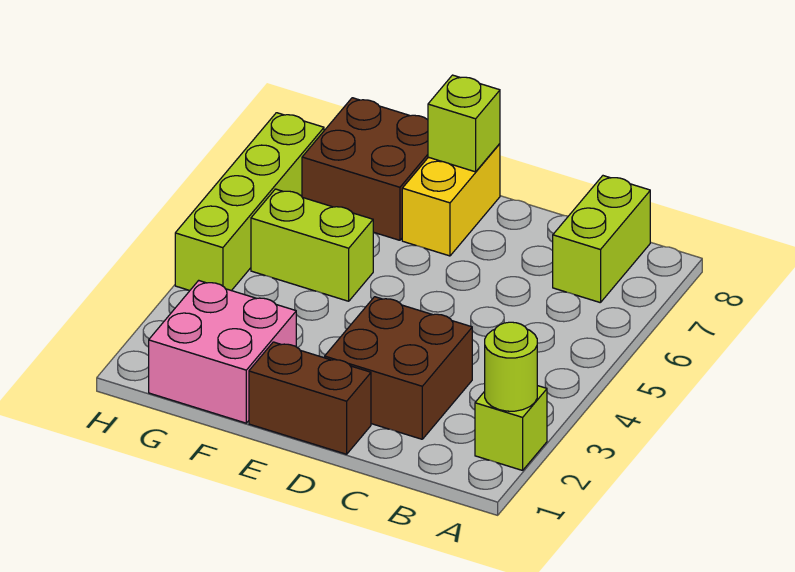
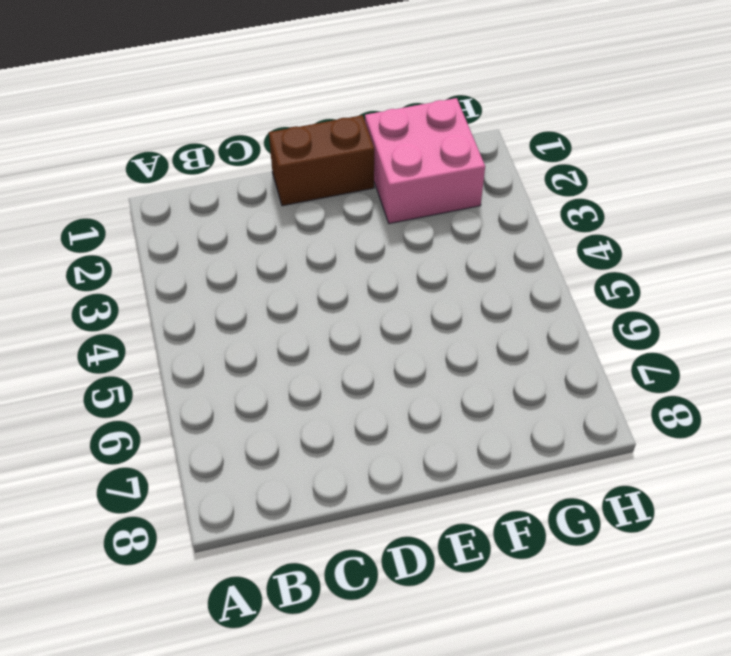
none -> lime brick A2 level 1
none -> lime brick B7:B8 level 1

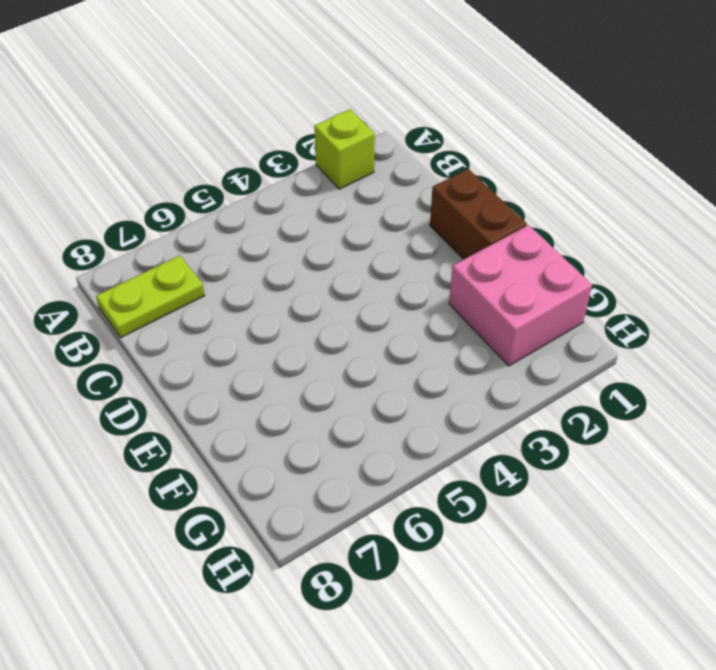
lime plate B7:B8 level 1 -> lime brick B7:B8 level 1
none -> brown brick C2:D3 level 1
none -> yellow brick E7:E8 level 1

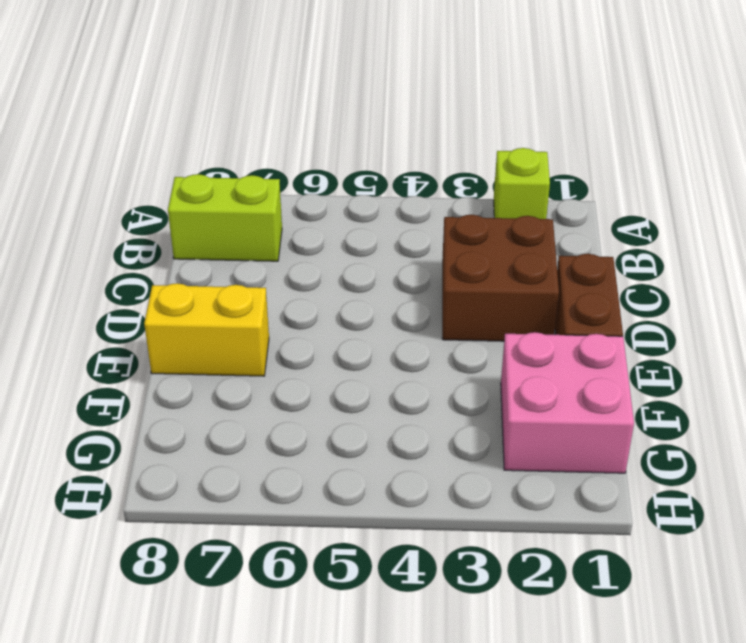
none -> lime brick F5:G5 level 1
none -> brown brick F7:G8 level 1

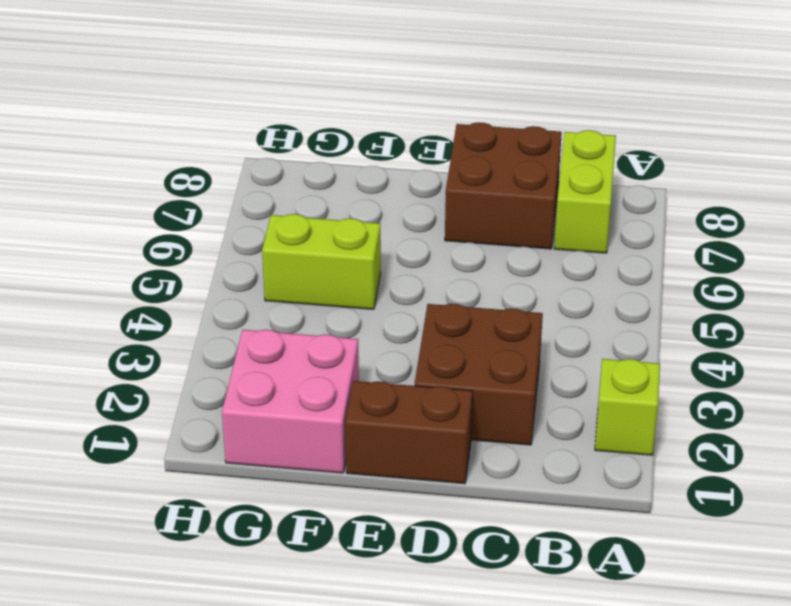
brown brick C7:D8 level 1 -> brown brick F7:G8 level 1
none -> yellow brick E7:E8 level 1
none -> lime brick H4:H7 level 1

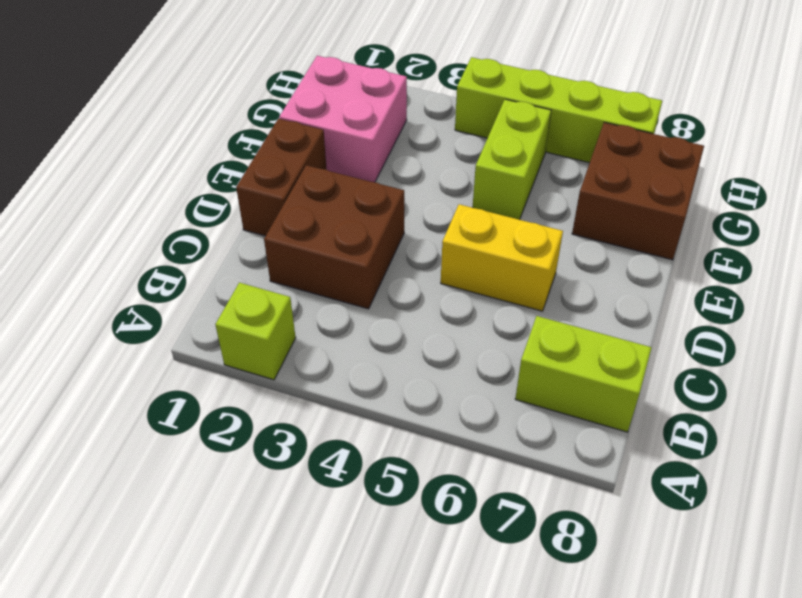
yellow brick D5:D6 level 1 -> yellow brick E7:E8 level 1
none -> lime round brick A2 level 2
none -> lime brick E8 level 2

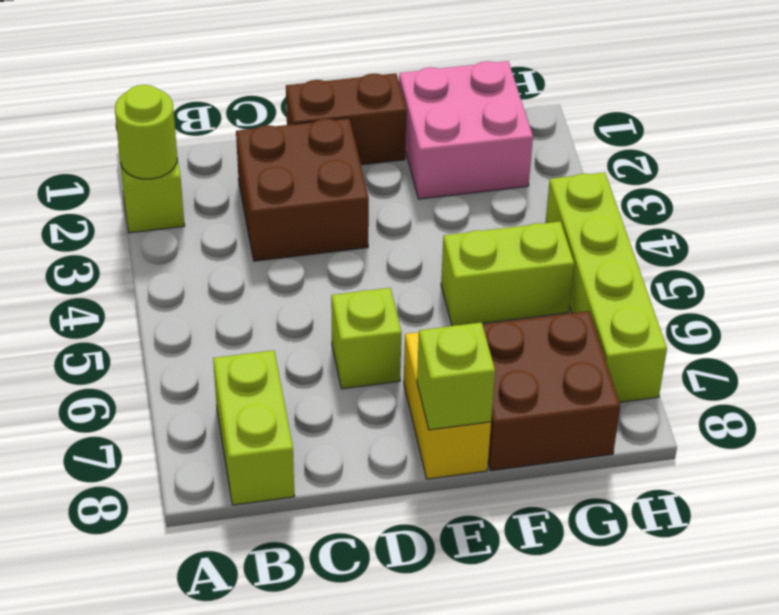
lime brick D6 level 1 -> none

